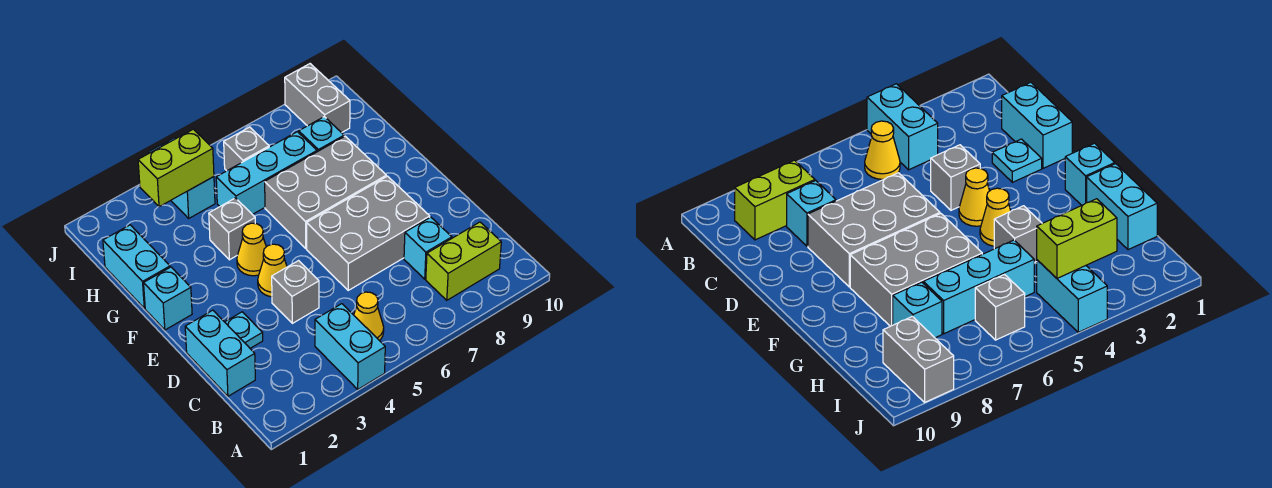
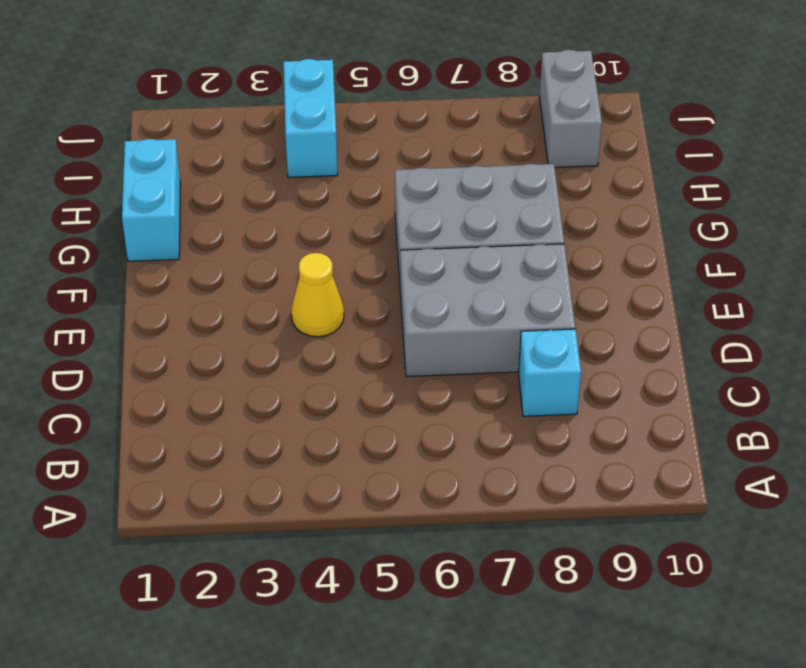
none -> cyan brick A4:B4 level 1
none -> yellow cone B5 level 1
none -> lime brick B8:B9 level 1

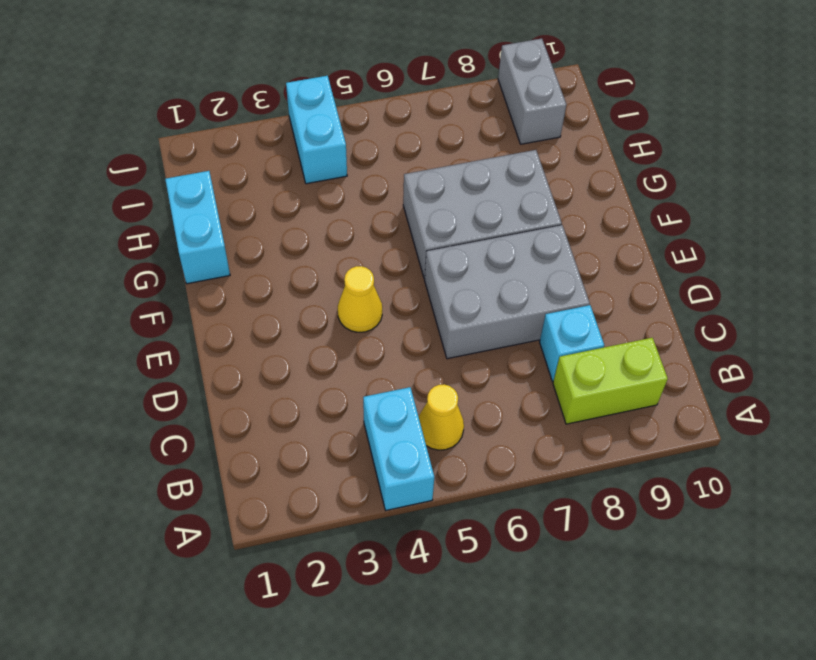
none -> cyan brick C1:D1 level 1
none -> cyan plate D2 level 1
none -> grey brick D4 level 1

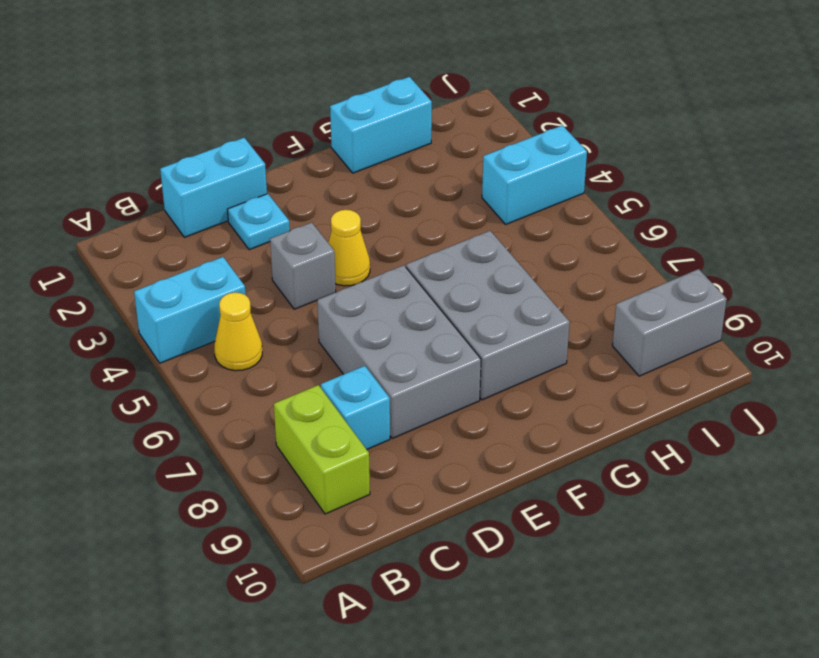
none -> cyan brick F1 level 1
none -> yellow cone F4 level 1
none -> grey brick G4 level 1

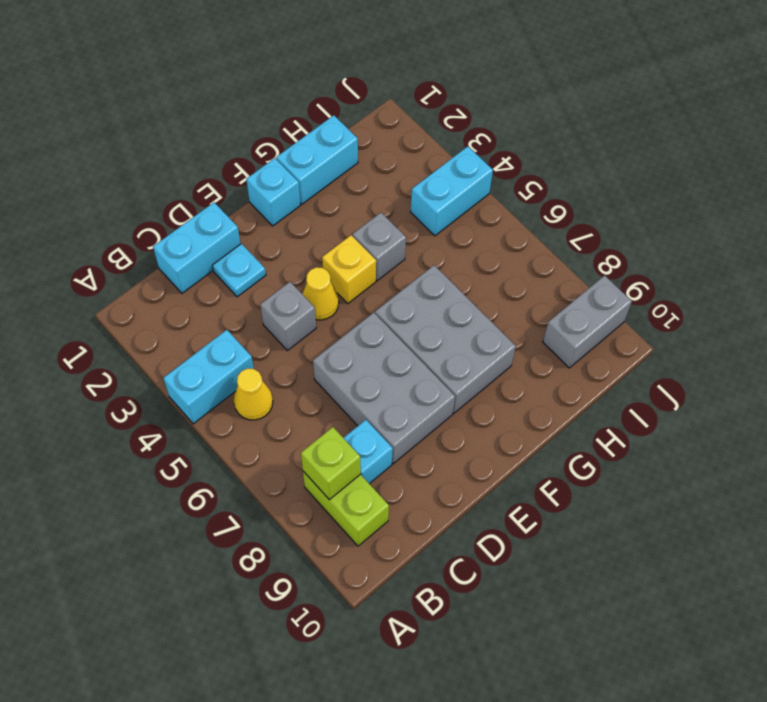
lime brick B8 level 2 -> none
yellow brick F4 level 1 -> yellow cone F4 level 1
none -> cyan brick H5:H7 level 1
none -> cyan brick H8 level 1
none -> grey brick I6 level 1

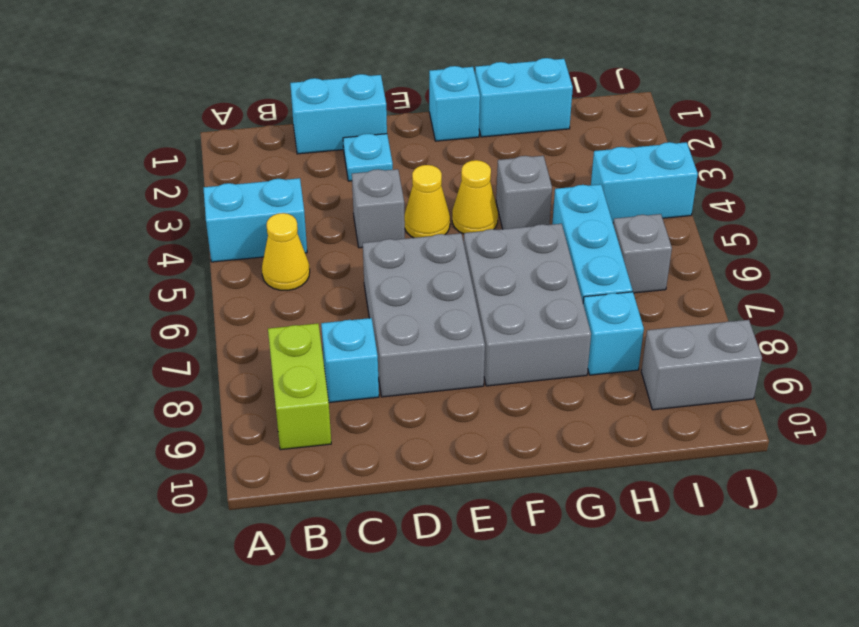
none -> lime brick I3:I4 level 2

